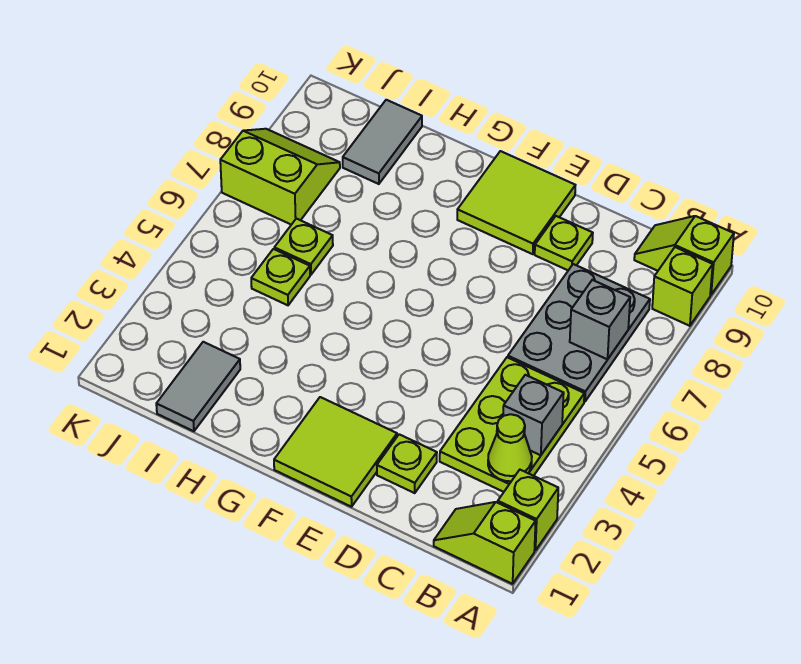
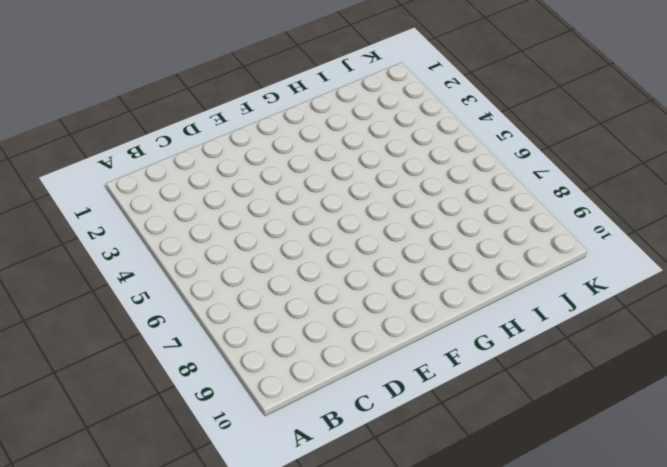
none -> lime slope A1:B1 level 1 top A
none -> lime brick A2 level 1
none -> lime brick A9 level 1

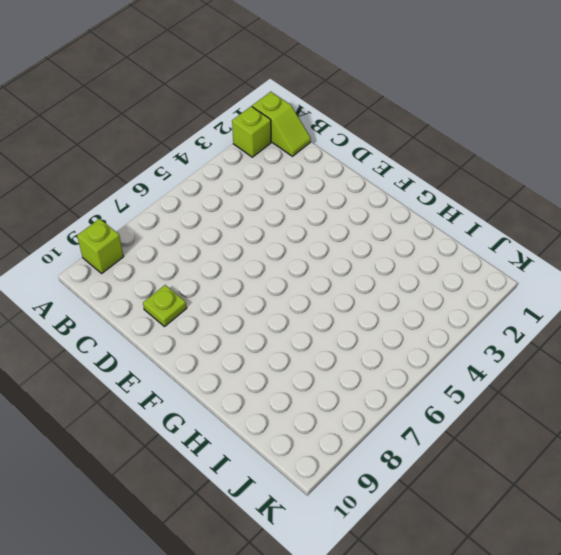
none -> lime slope A10:B10 level 1 top A
none -> lime plate B3:C5 level 1
none -> grey plate B6:C8 level 1

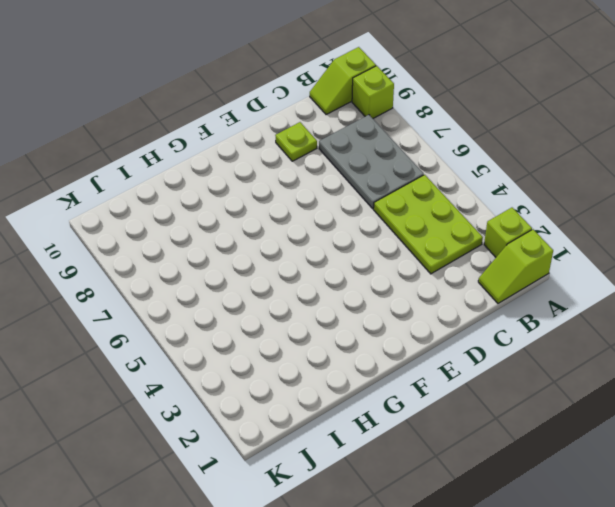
none -> lime plate D2 level 1
none -> lime tile E1:F2 level 1
none -> lime tile E9:F10 level 1

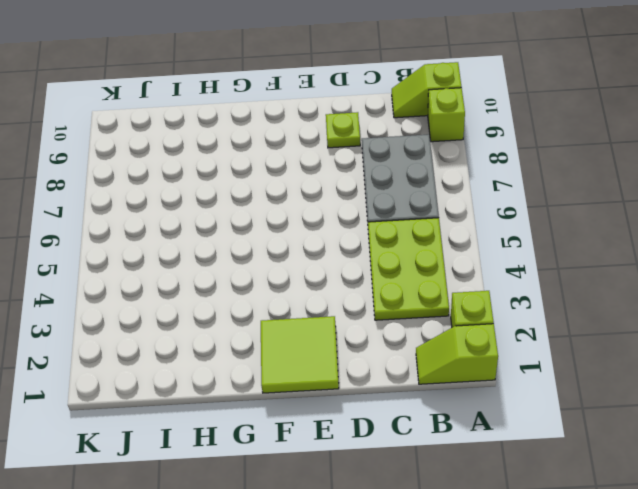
none -> lime plate D2 level 1
none -> lime tile E9:F10 level 1
none -> grey tile I1:I2 level 1

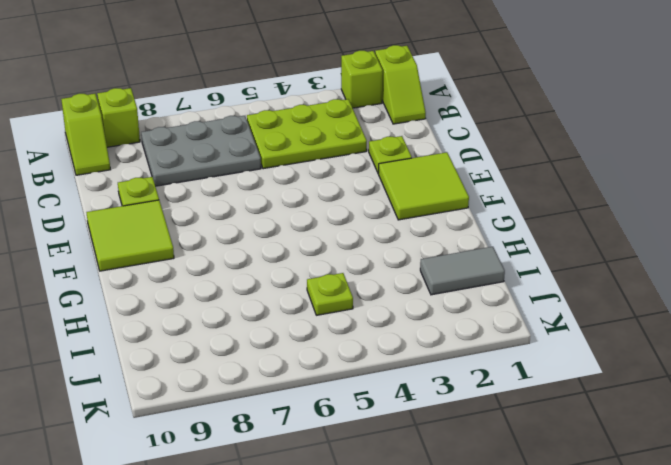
none -> lime plate I6 level 1
none -> grey tile I9:I10 level 1
none -> lime slope J7:K8 level 1 top 7

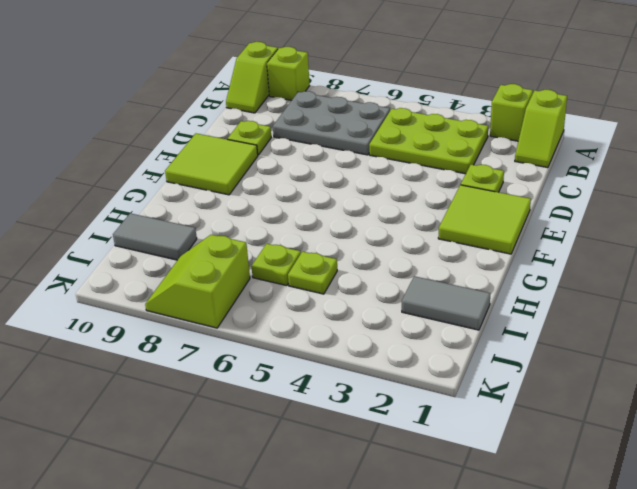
none -> lime cone B3 level 2
none -> grey brick B4 level 2
none -> grey brick B7 level 2

